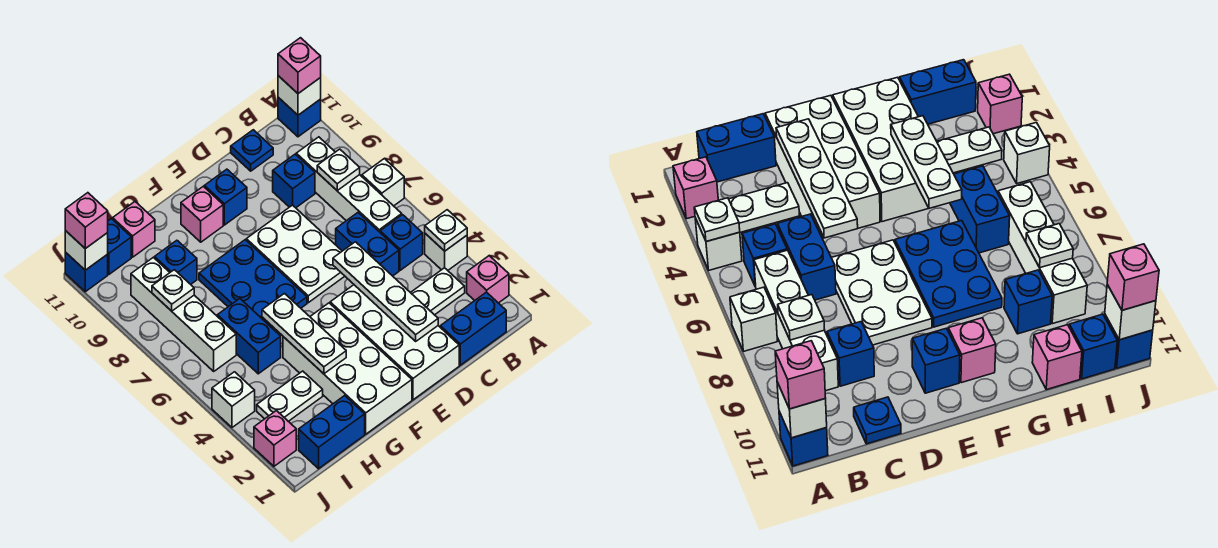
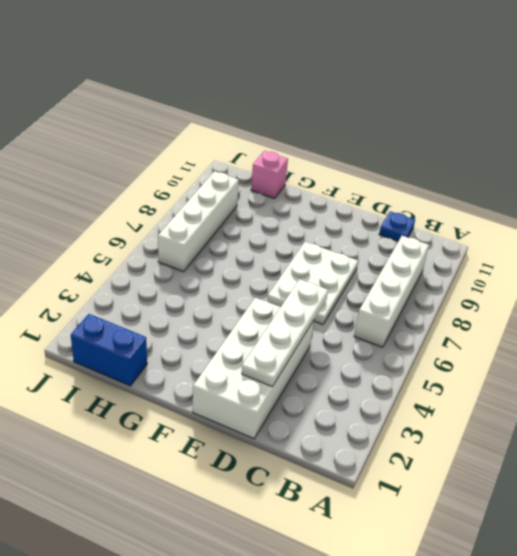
none -> pink brick A2 level 1
none -> white brick A4 level 1
none -> white brick A7 level 1
none -> blue brick A11 level 1

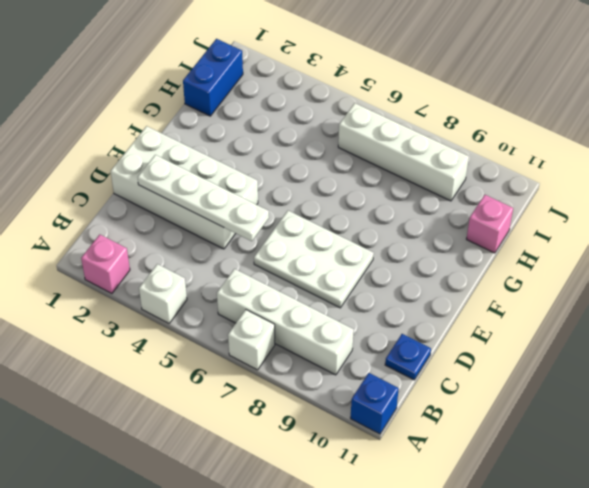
none -> blue brick B1:C1 level 1
none -> white plate B3:C3 level 1
none -> blue brick B5 level 1
none -> blue brick C5:C6 level 1

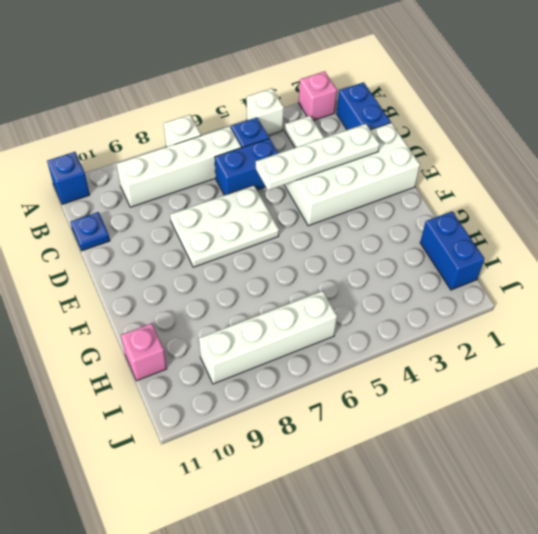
none -> blue brick C9 level 1
none -> blue brick E10 level 1
none -> white brick F1:G4 level 1
none -> blue plate F6:G8 level 1

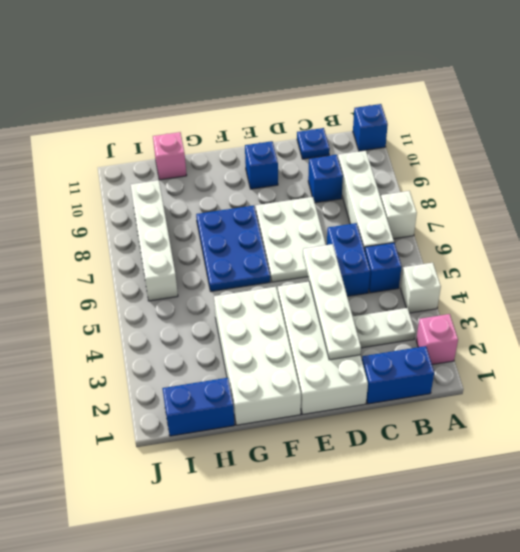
none -> pink brick F10 level 1
none -> white plate H3:I3 level 1
none -> blue brick H5:H6 level 1
none -> blue brick H9 level 1

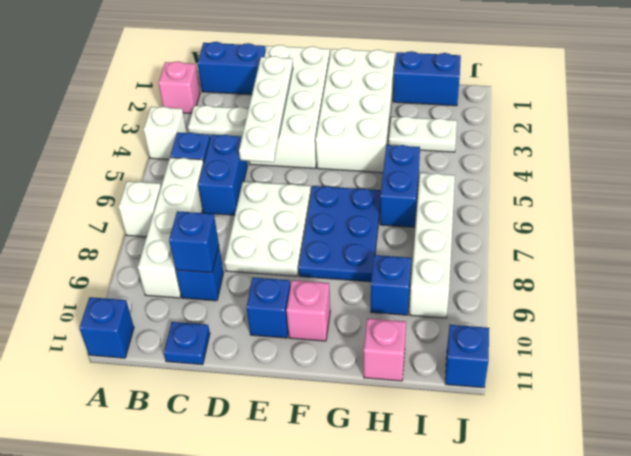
blue brick C9 level 2 -> blue brick I11 level 1
none -> pink brick J2 level 1
none -> white brick J4 level 1
none -> white plate A4 level 2
none -> white brick A11 level 2

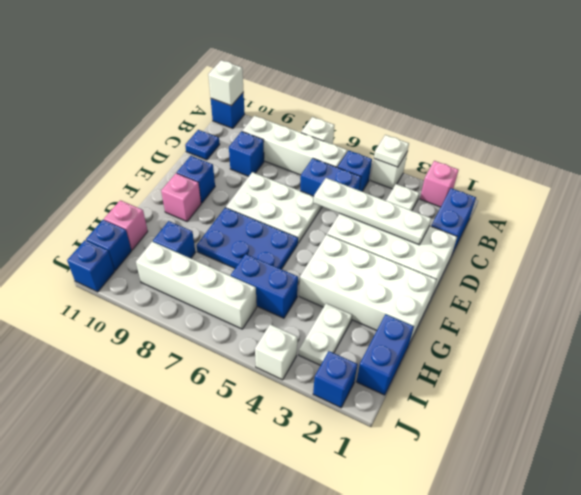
blue brick J2 level 1 -> pink brick J2 level 1
none -> white plate B8 level 2
none -> white plate G3:G5 level 2
none -> white plate I8 level 2
none -> white brick J11 level 2

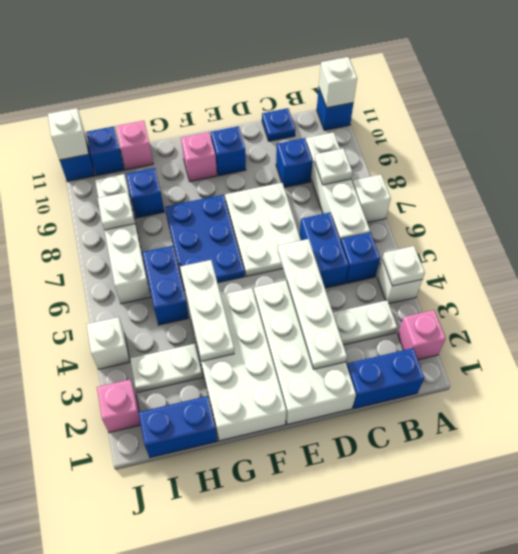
none -> pink brick A11 level 3
none -> pink brick J11 level 3

